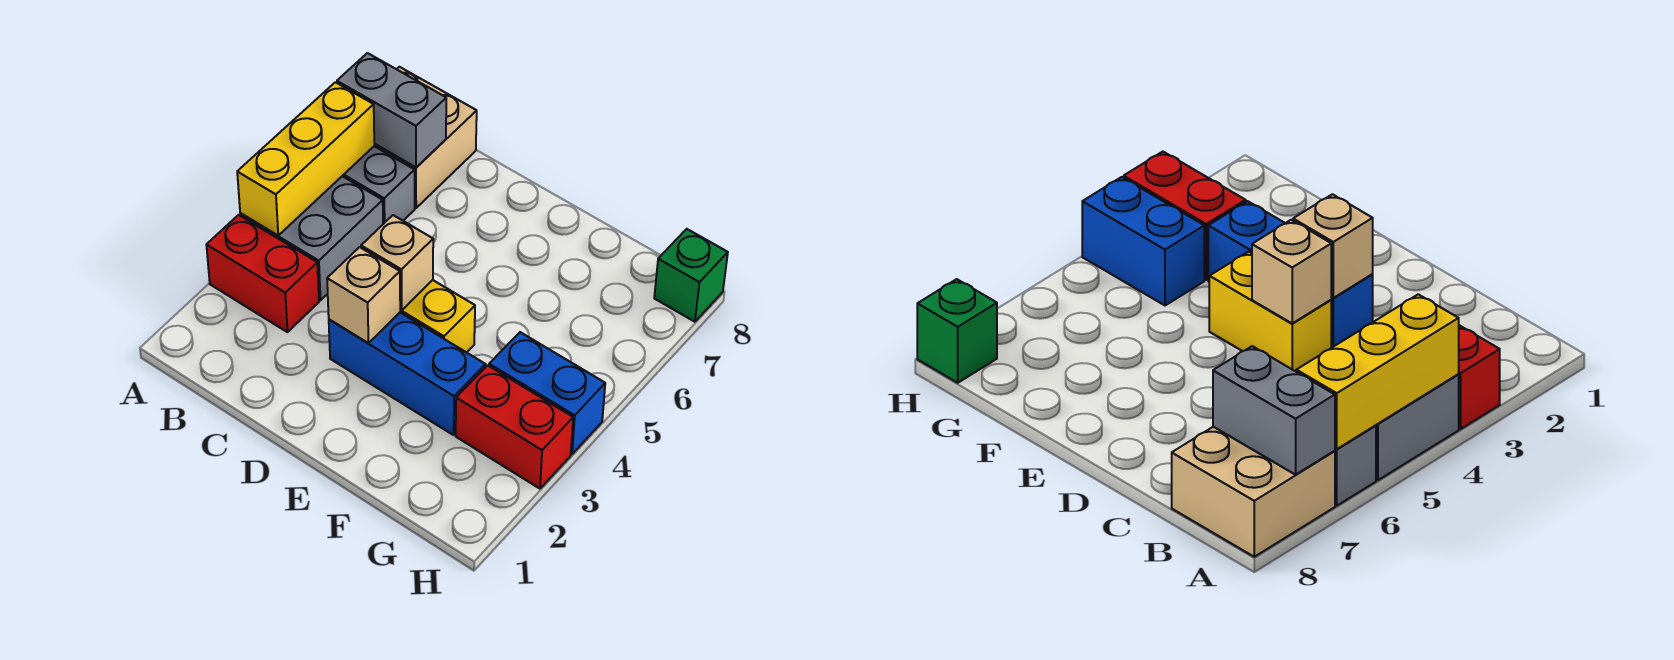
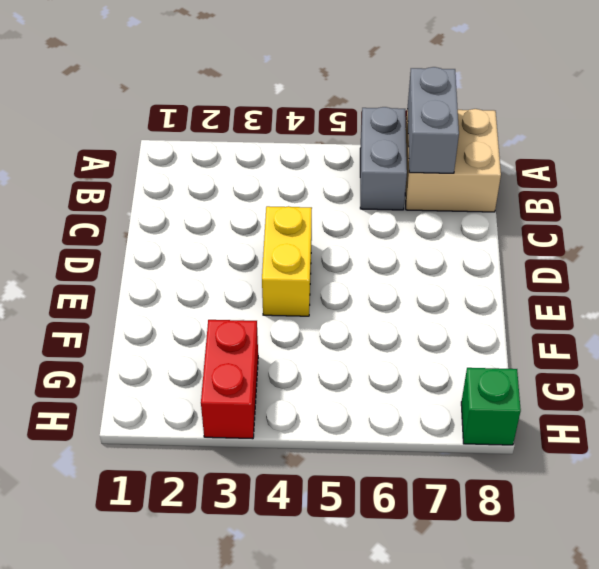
none -> red brick A3:B3 level 1
none -> grey brick A4:B5 level 1
none -> blue brick D3:F3 level 1

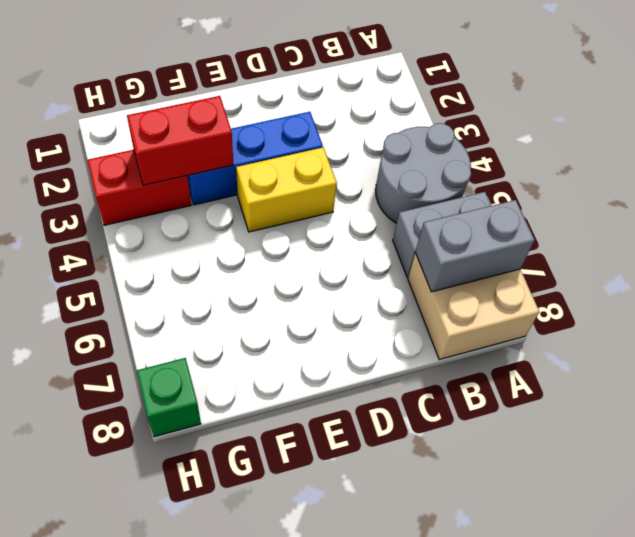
grey round brick A4:B5 level 1 -> grey brick A4:B5 level 1
red brick F3:G3 level 2 -> red brick A3:B3 level 1
none -> blue brick G4:H4 level 1
none -> yellow brick A4:A6 level 2
none -> tan brick D3 level 2

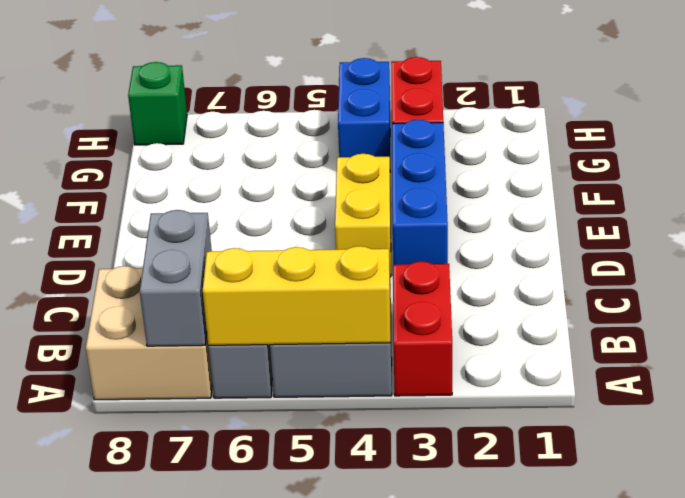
none -> tan brick D3 level 2
none -> tan brick D4 level 2

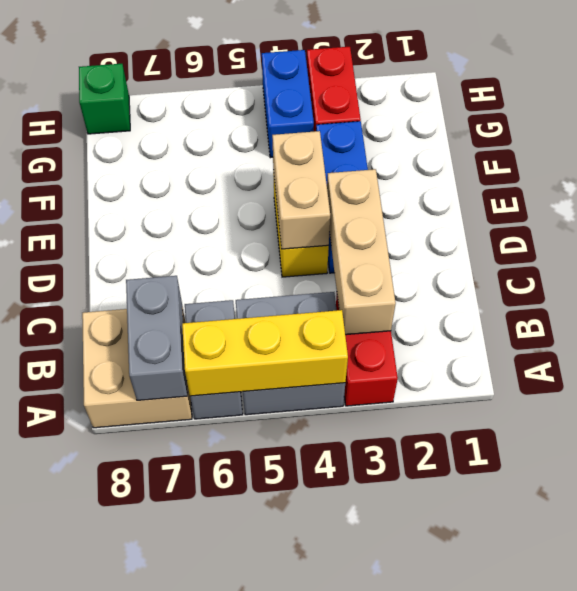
tan brick B3:D3 level 2 -> tan brick D3 level 2
tan brick D4:E4 level 2 -> tan brick D4 level 2

